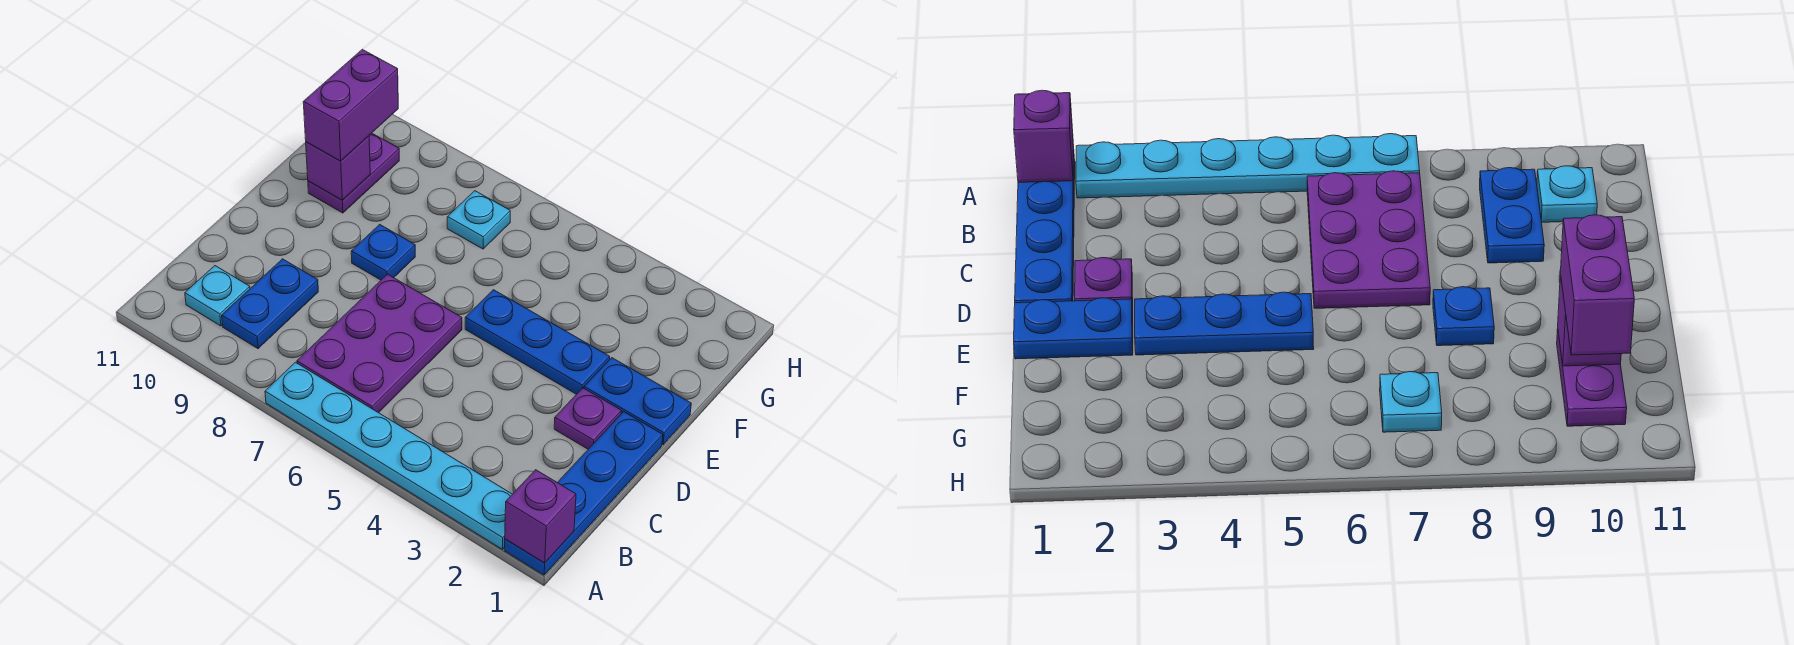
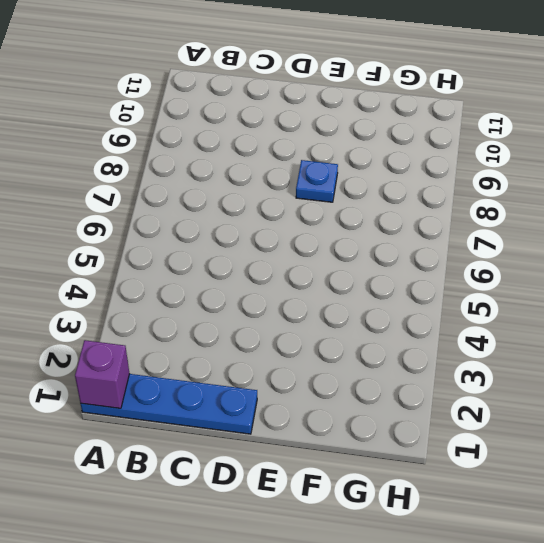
none -> cyan plate A2:A7 level 1
none -> purple plate B6:D7 level 1
none -> blue plate B9:C9 level 1

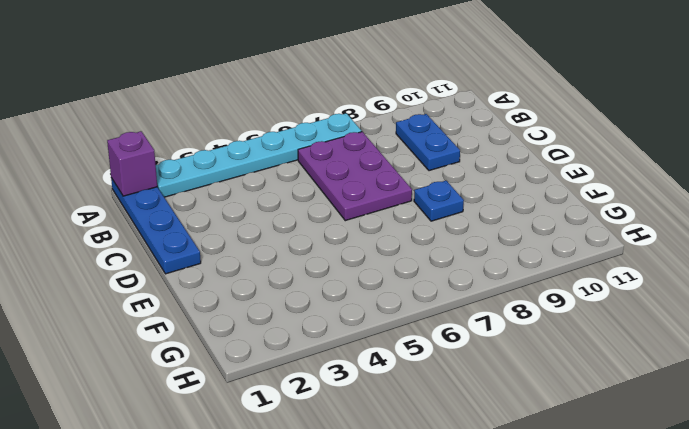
none -> cyan plate B10 level 1
none -> purple plate D2 level 1
none -> blue plate E1:E2 level 1

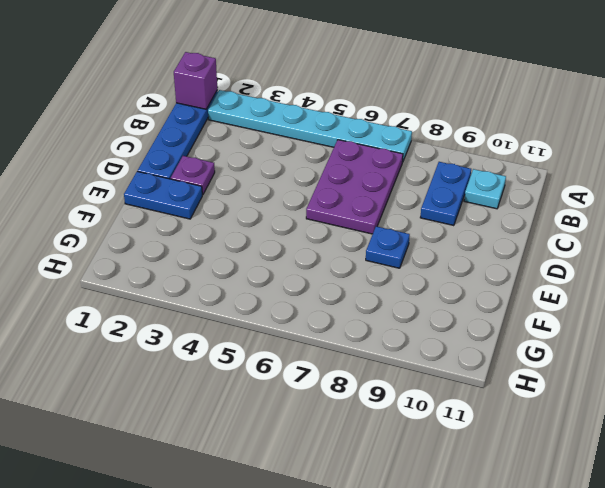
none -> blue plate E3:E5 level 1
none -> purple plate F10:G10 level 1
none -> cyan plate G7 level 1

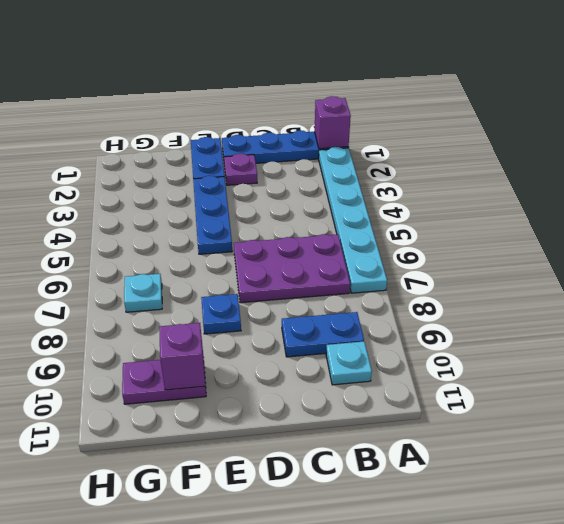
none -> purple brick F10:G10 level 3

